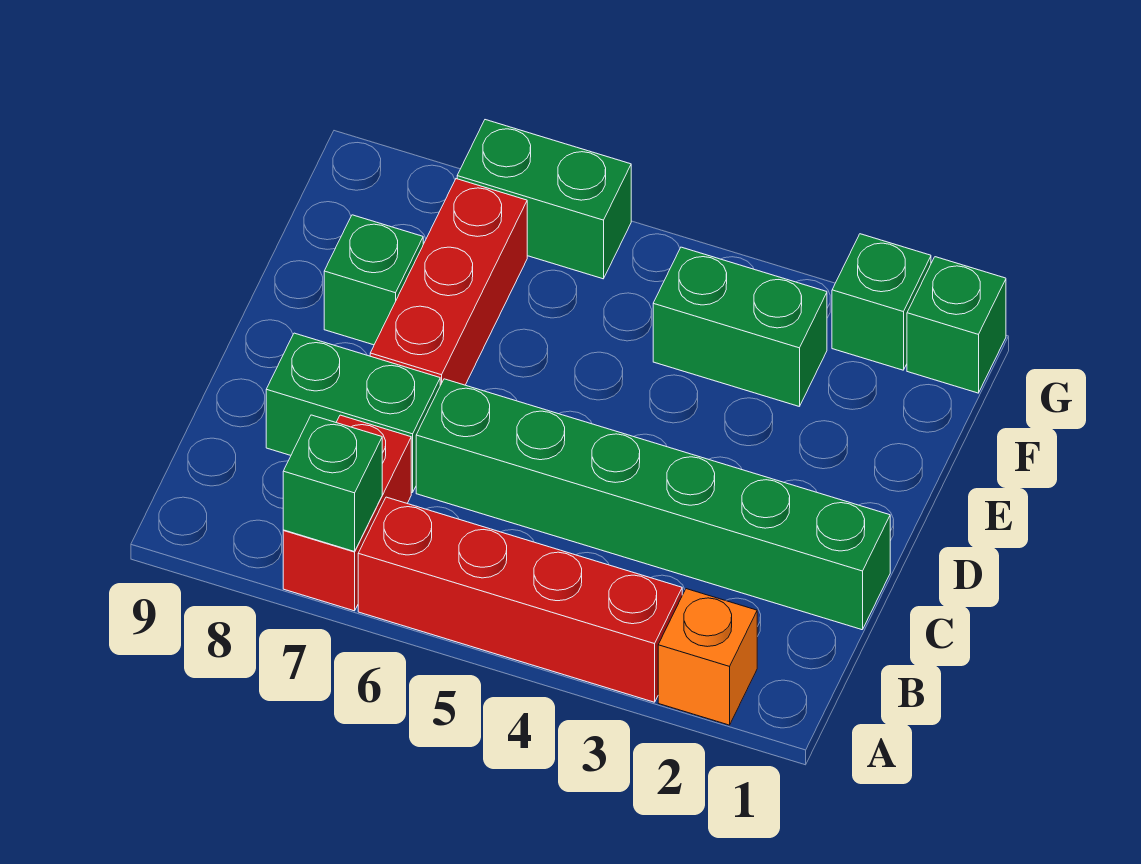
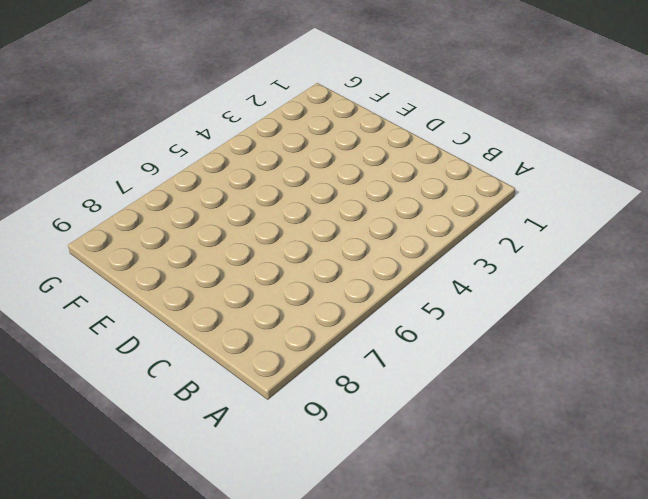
none -> orange brick A2 level 1
none -> red brick A3:A6 level 1
none -> red brick A7:B7 level 1

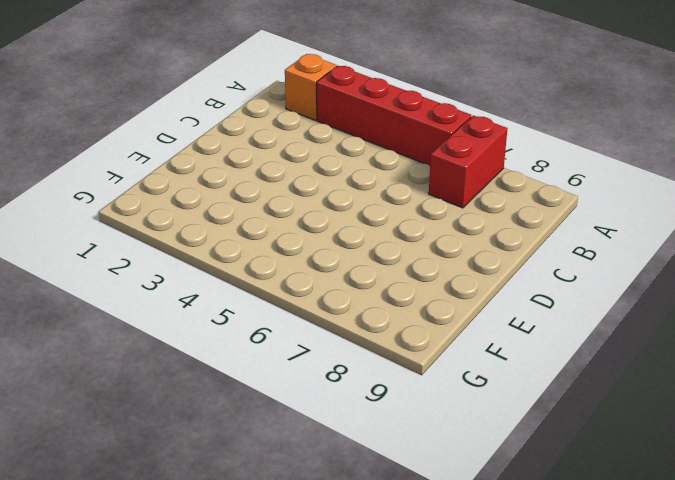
none -> green brick C1:C6 level 1
none -> green brick C7:C8 level 1
none -> red brick D7:F7 level 1

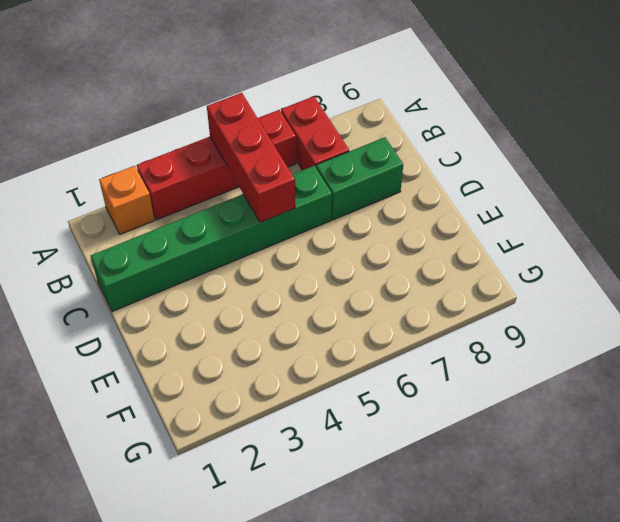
red brick A5:C5 level 2 -> red brick D7:F7 level 1
none -> green brick E8 level 1
none -> green brick F3:F4 level 1
none -> green brick G1 level 1

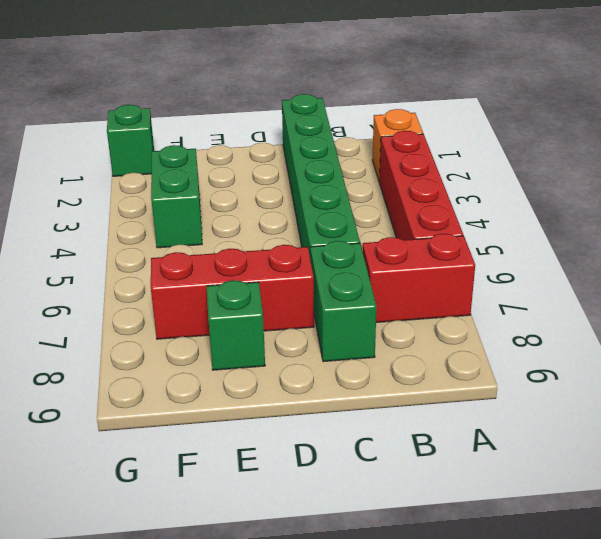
none -> green brick G2 level 1
none -> green brick G6:G7 level 1
none -> green brick A7 level 2

